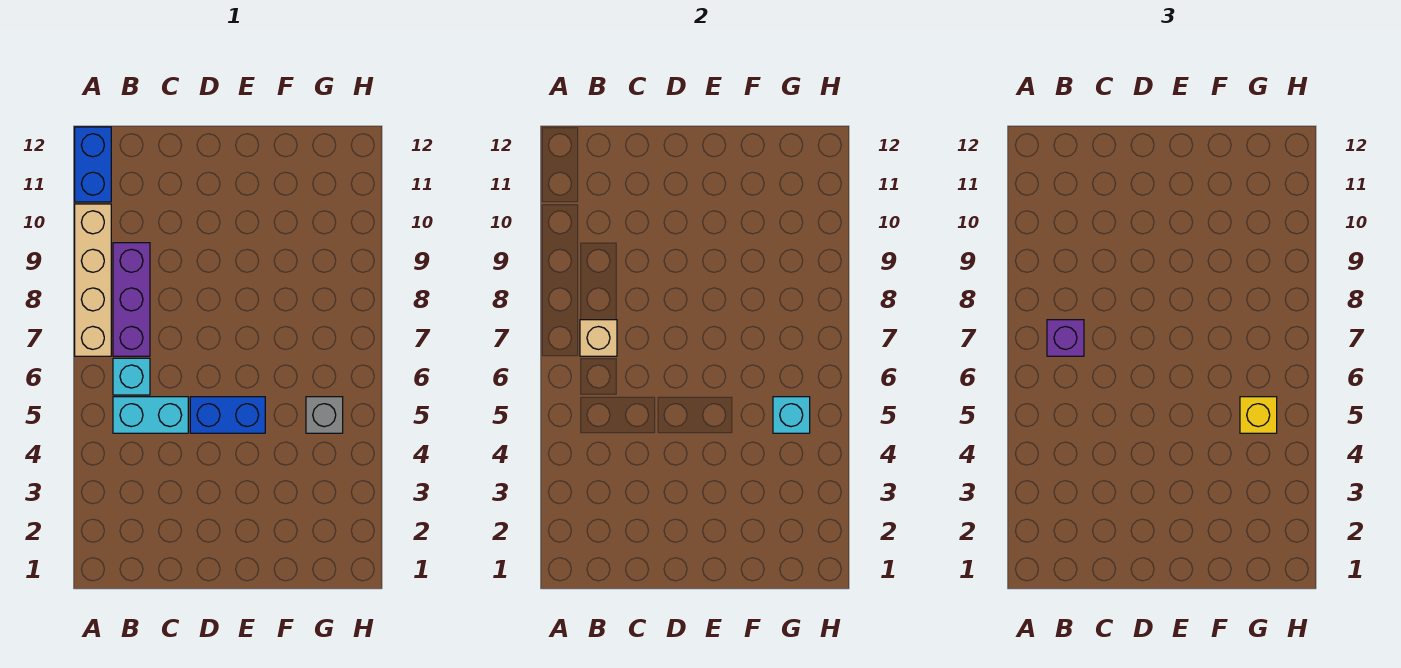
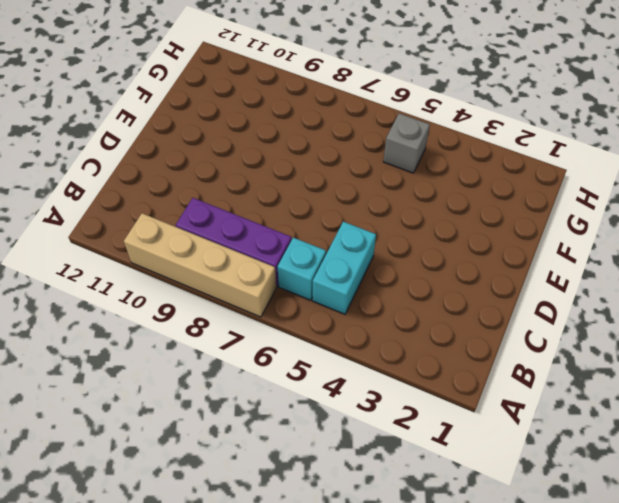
none -> blue brick A11:A12 level 1
none -> blue brick D5:E5 level 1

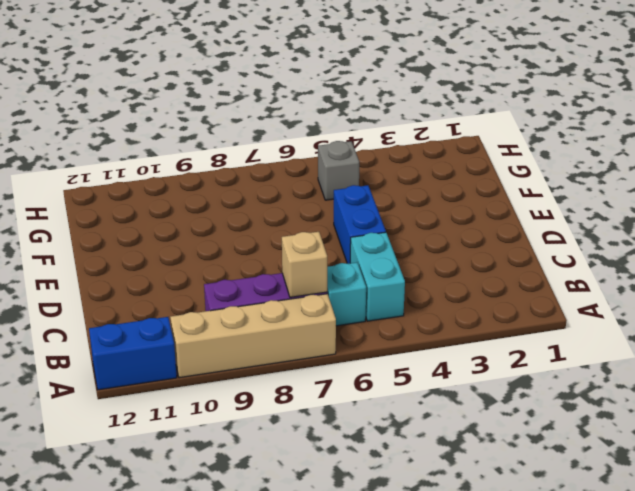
none -> cyan brick G5 level 2
none -> purple brick B7 level 3

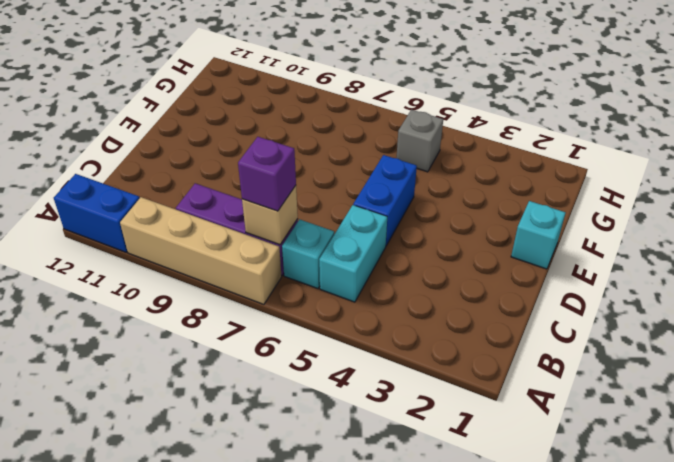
cyan brick E1 level 1 -> cyan brick G5 level 2
none -> yellow brick G5 level 3

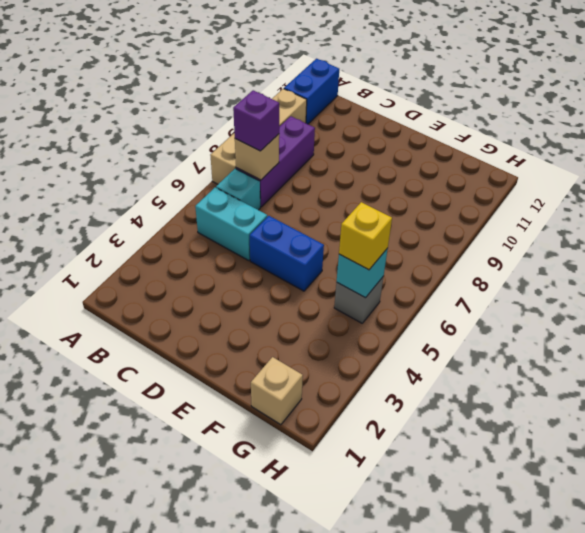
tan brick G1 level 1 -> none

